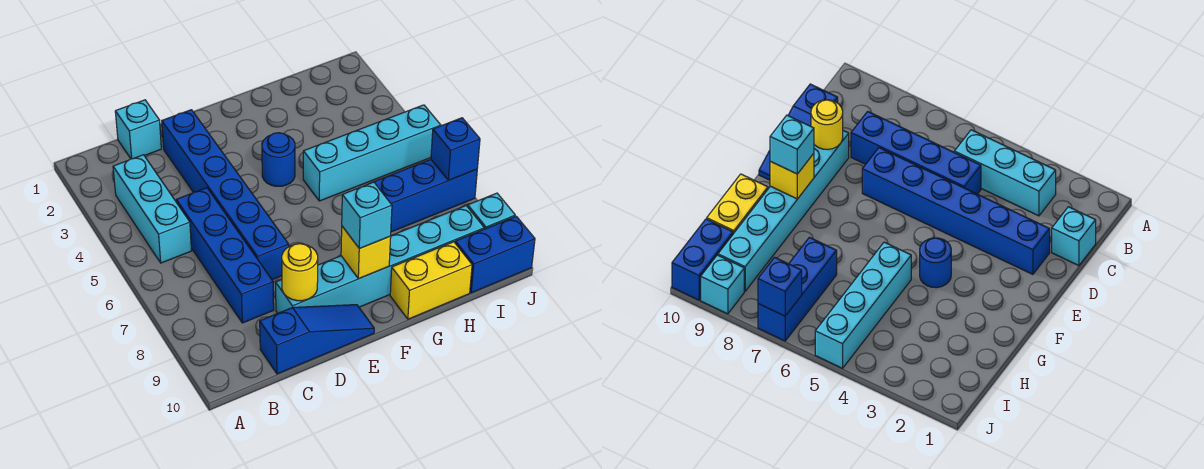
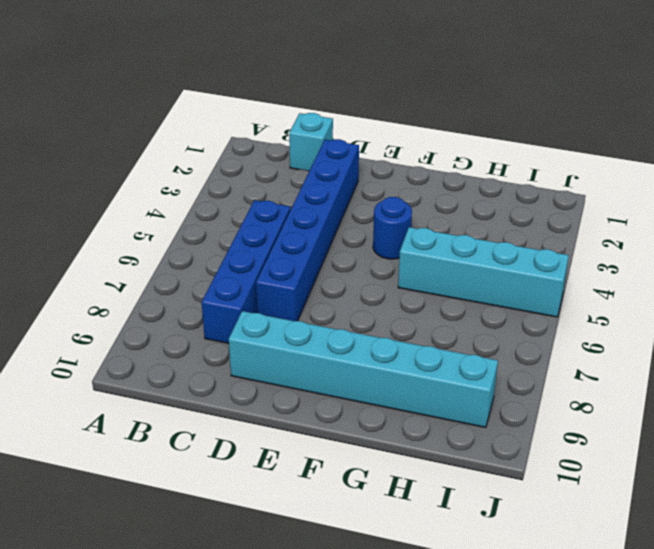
none -> cyan brick B3:B5 level 1
none -> blue slope C10:E10 level 1 top C
none -> yellow brick G10:H10 level 1

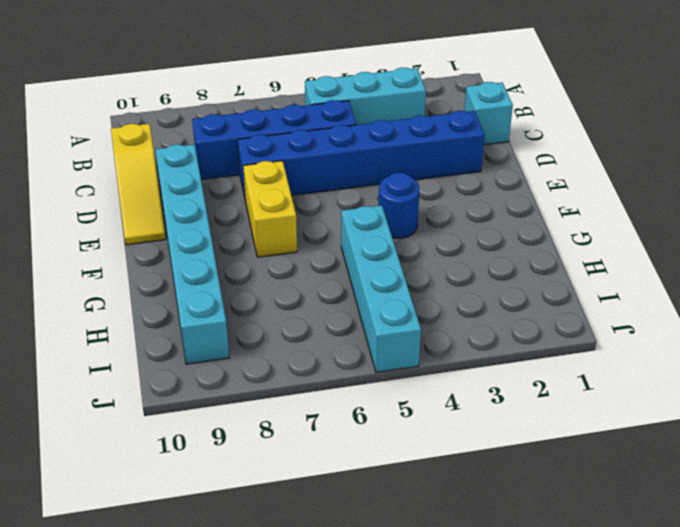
yellow slope C10:E10 level 1 top C -> blue slope C10:E10 level 1 top C
yellow brick E7:F7 level 1 -> yellow brick G10:H10 level 1
none -> blue brick H7:J7 level 1
none -> blue brick I10:J10 level 1
none -> cyan brick J9 level 1

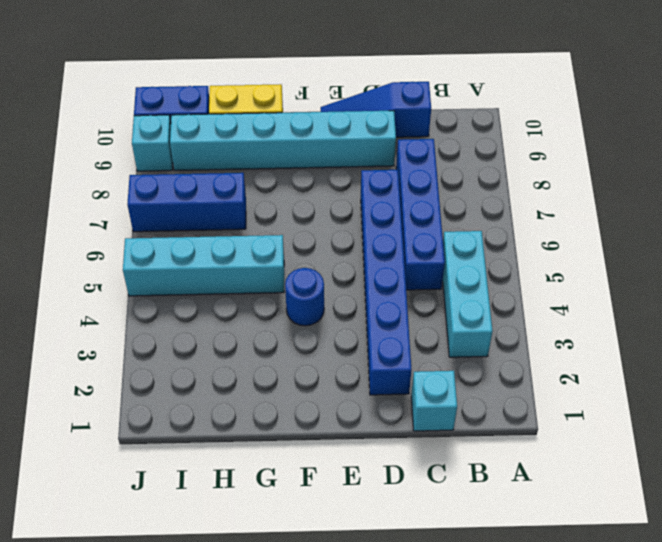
none -> yellow round brick D9 level 2
none -> yellow brick F9 level 2
none -> blue brick J7 level 2

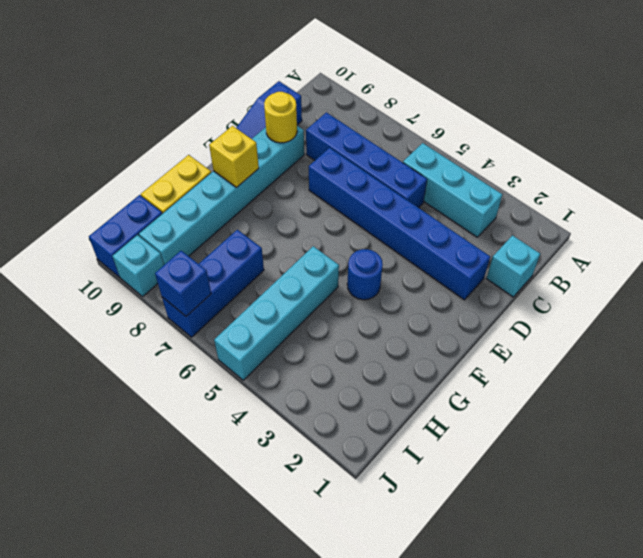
none -> cyan brick F9 level 3

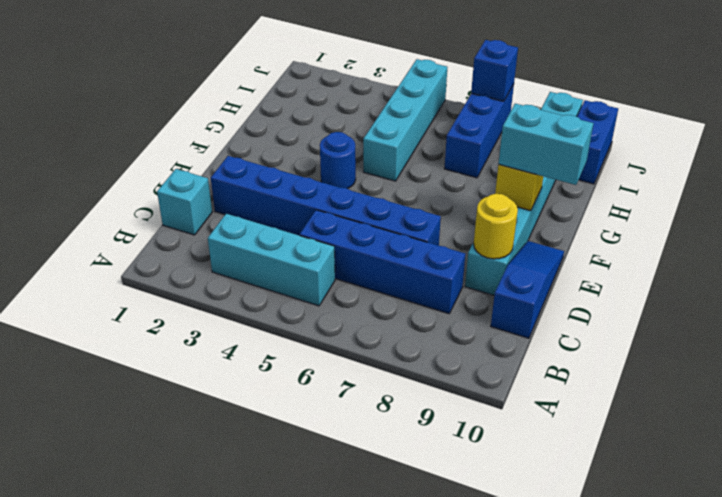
cyan brick F9:F10 level 3 -> cyan brick F9 level 3
none -> yellow brick G10:H10 level 1

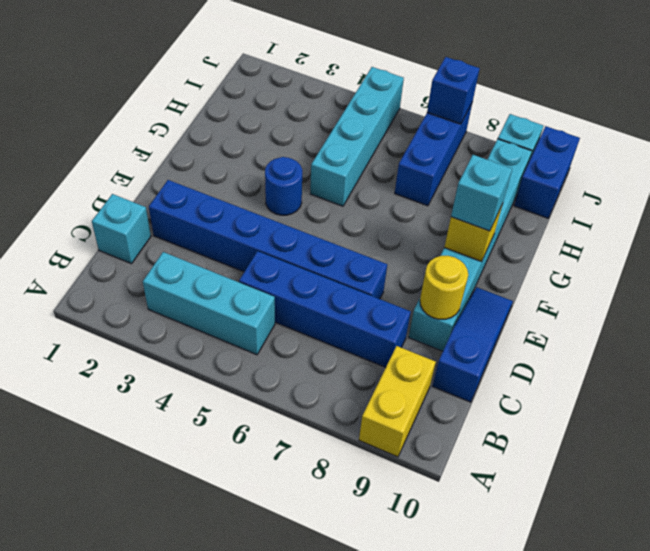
yellow brick A9:B9 level 1 -> yellow brick G10:H10 level 1

